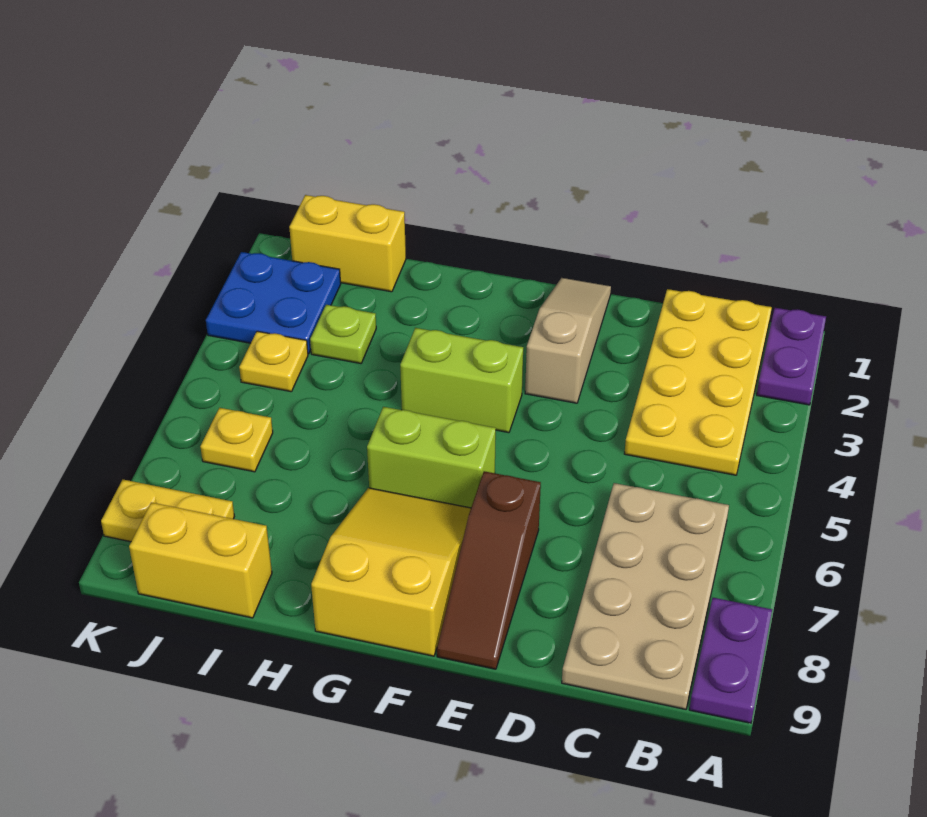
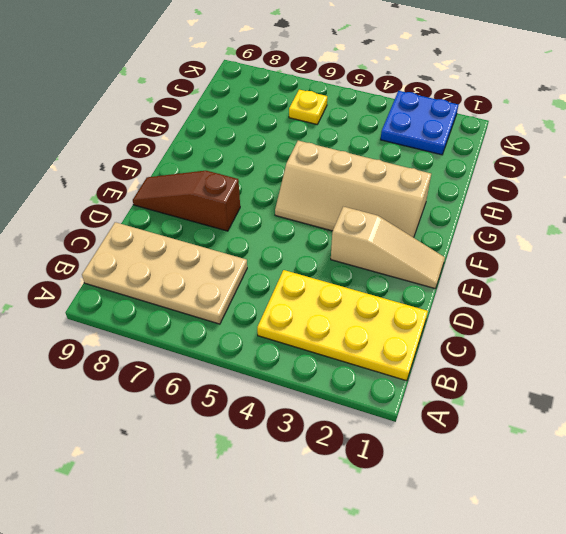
tan slope F2:G5 level 1 top G -> lime brick F4:G4 level 1
none -> purple plate A1:A2 level 1
none -> purple plate A8:A9 level 1
none -> lime brick F6:G6 level 1

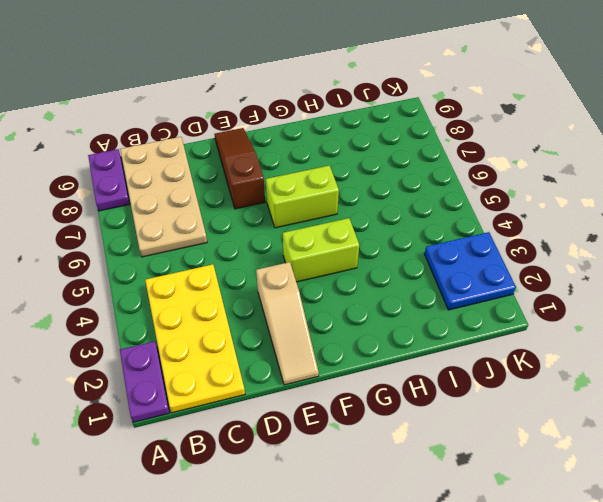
none -> yellow slope F7:G9 level 1 top 9
none -> yellow brick I1:J1 level 1
none -> lime plate I3 level 1

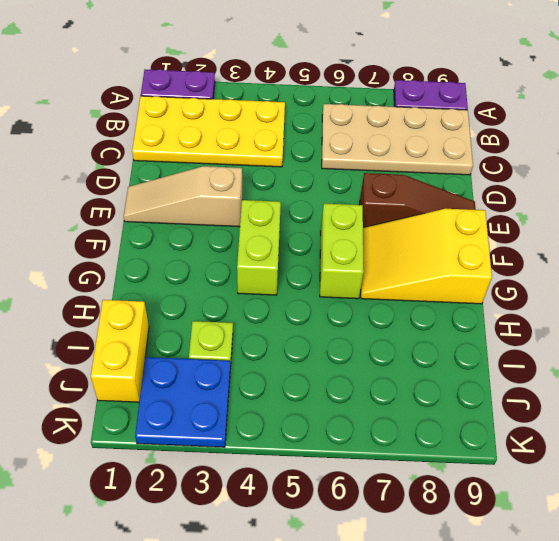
none -> yellow brick I9:J9 level 1
none -> yellow plate J4 level 1
none -> yellow plate J6 level 1

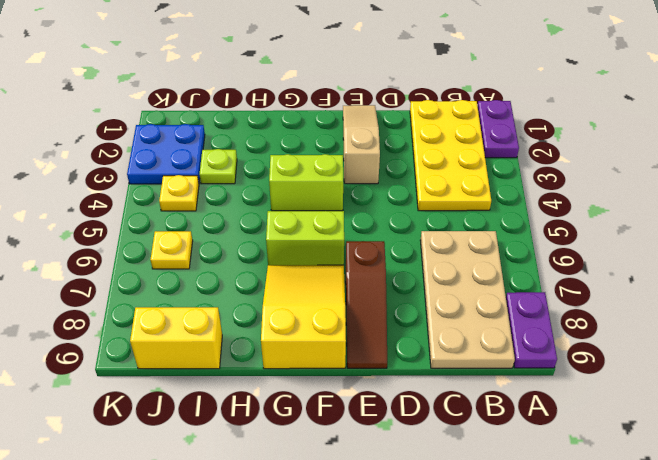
none -> yellow brick I1:J1 level 1
none -> yellow plate J8:K8 level 1

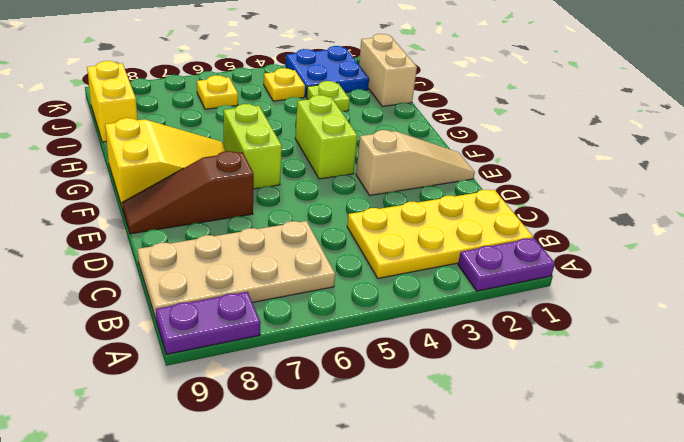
tan brick I1:J1 level 1 -> yellow brick I1:J1 level 1
none -> yellow plate J8:K8 level 1

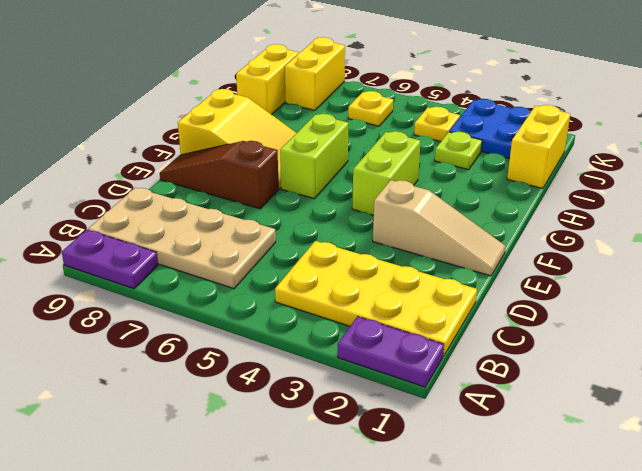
yellow brick J8:K8 level 1 -> yellow plate J8:K8 level 1

